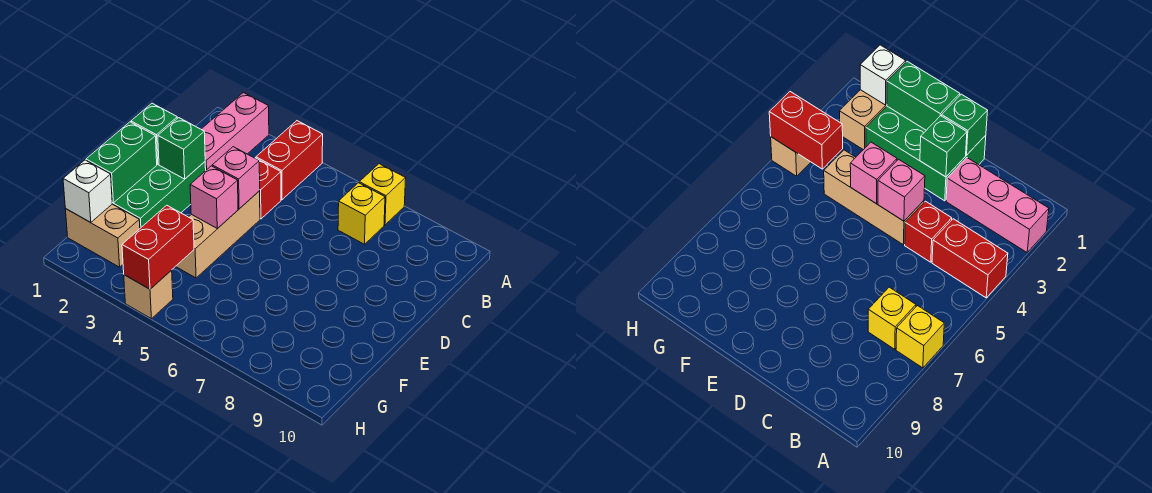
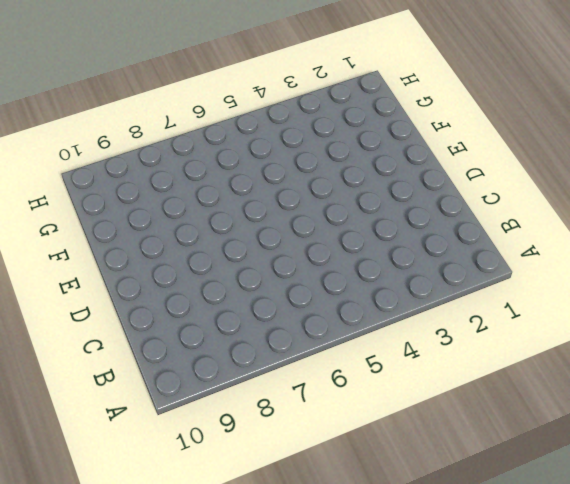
none -> pink brick A2:C2 level 1
none -> red brick A4:B4 level 1
none -> yellow brick A7 level 1

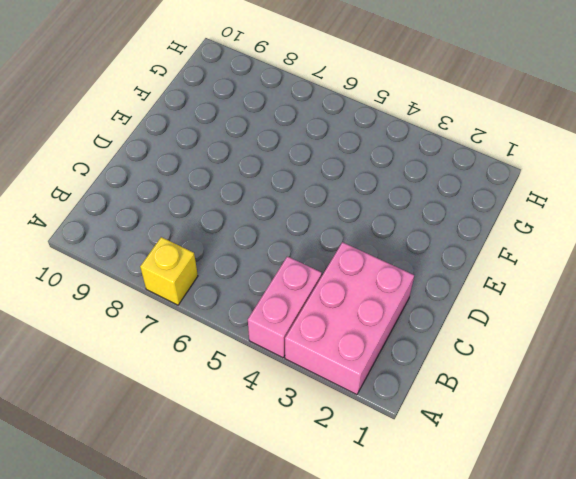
pink brick A2:C3 level 1 -> pink brick A2:C2 level 1
pink brick A4:B4 level 1 -> red brick A4:B4 level 1
none -> yellow brick B7 level 1
none -> red brick C4 level 1
none -> green brick D1:F2 level 1

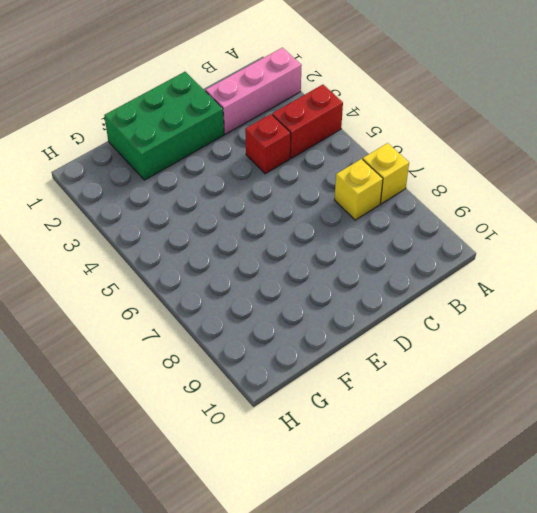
none -> tan brick D4:F4 level 1
none -> tan brick G1:G2 level 1
none -> tan brick H4 level 1

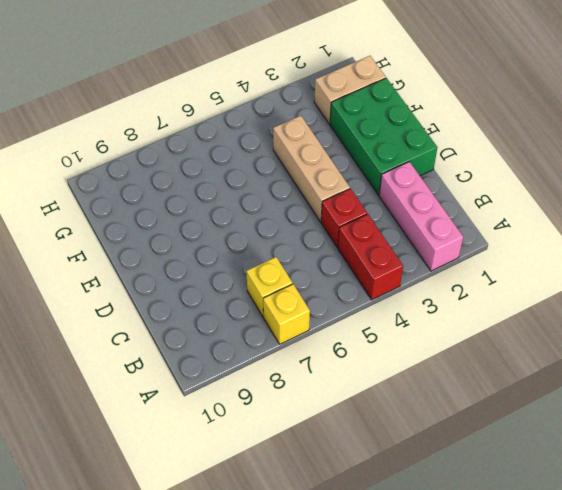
none -> tan brick H4 level 1
none -> green brick D1 level 2
none -> green brick D2 level 2

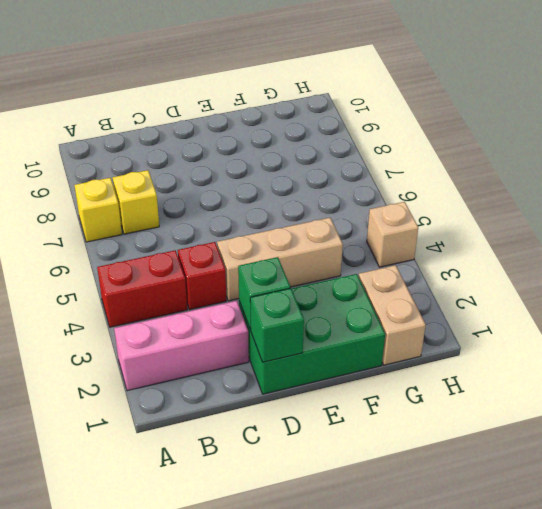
none -> pink brick D4 level 2
none -> green brick E1:F1 level 2
none -> pink brick E4 level 2

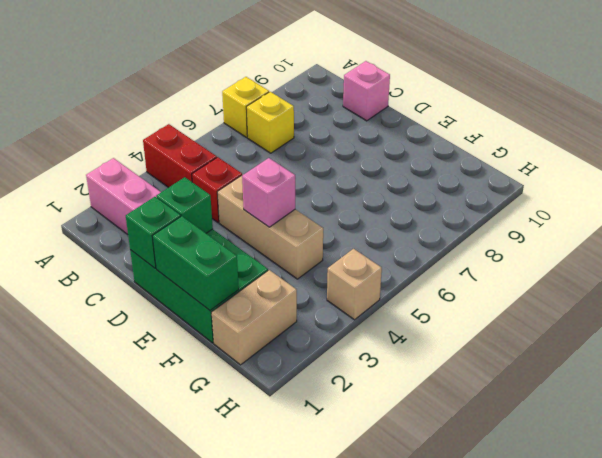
pink brick C10 level 1 -> pink brick D4 level 2
none -> white brick G1 level 2
none -> red brick G4:H4 level 2

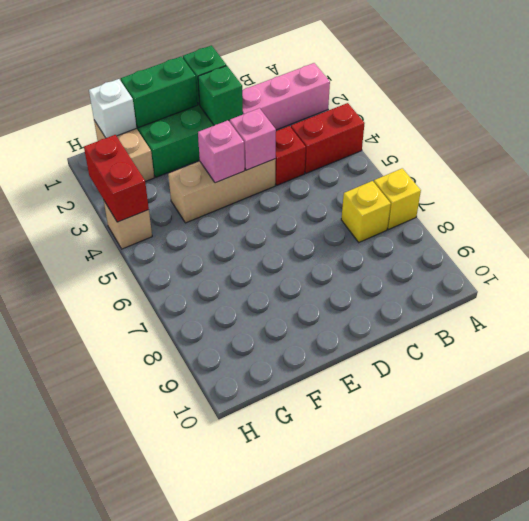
red brick H3:H4 level 2 -> red brick G4:H4 level 2

